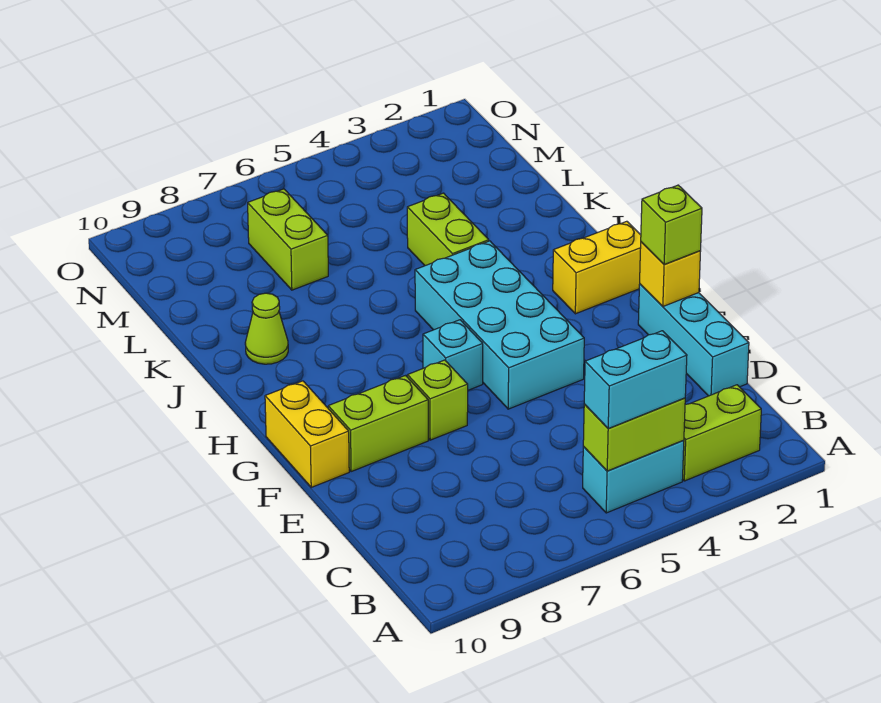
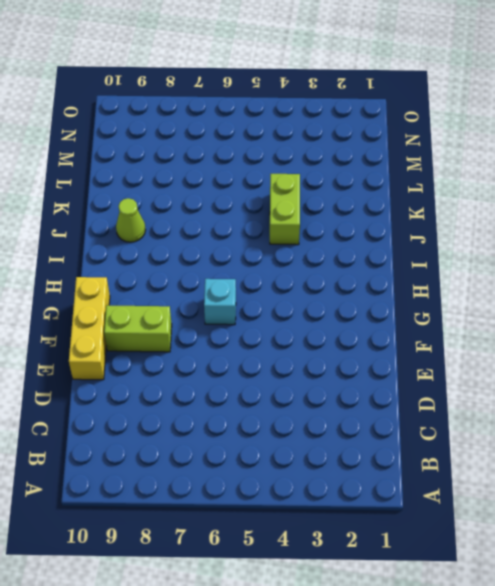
yellow brick E10:G10 level 1 -> yellow brick F10:G10 level 1
none -> lime brick B2:B3 level 1
none -> cyan brick B4:B5 level 1
none -> cyan brick D1:F1 level 1

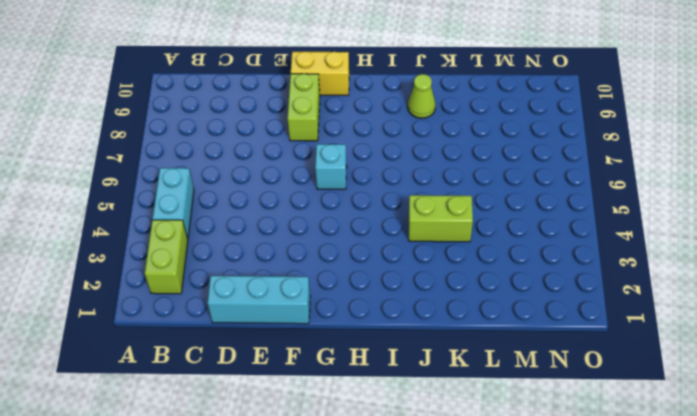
none -> cyan brick F4:I5 level 1
none -> lime brick F7 level 1
none -> yellow brick H1:H2 level 1

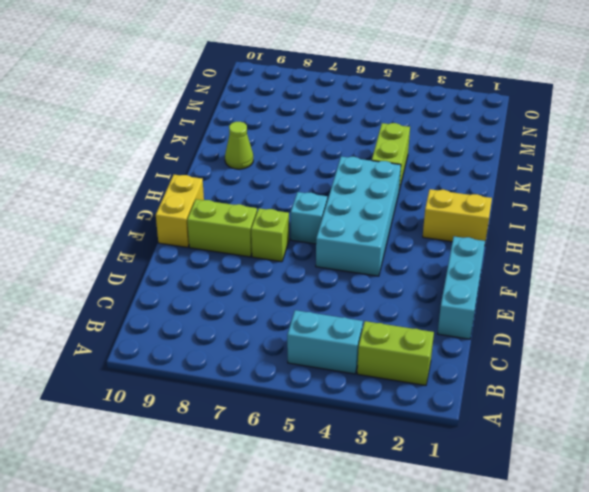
none -> lime brick L7:M7 level 1
none -> lime brick B4:B5 level 2
none -> yellow brick F1 level 2

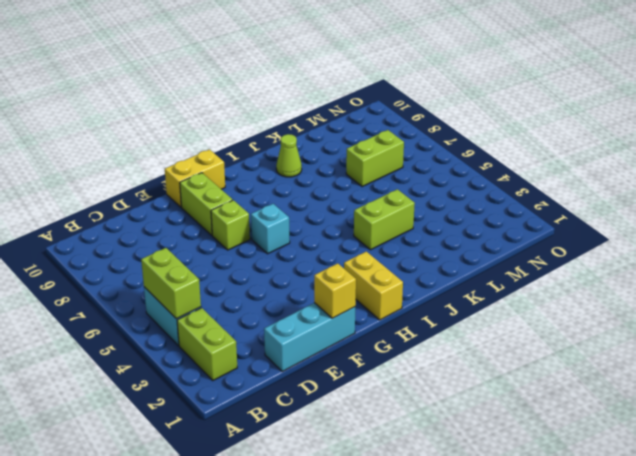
none -> cyan brick F4:I5 level 1
none -> cyan brick B4:B5 level 3
none -> lime brick F1 level 3

